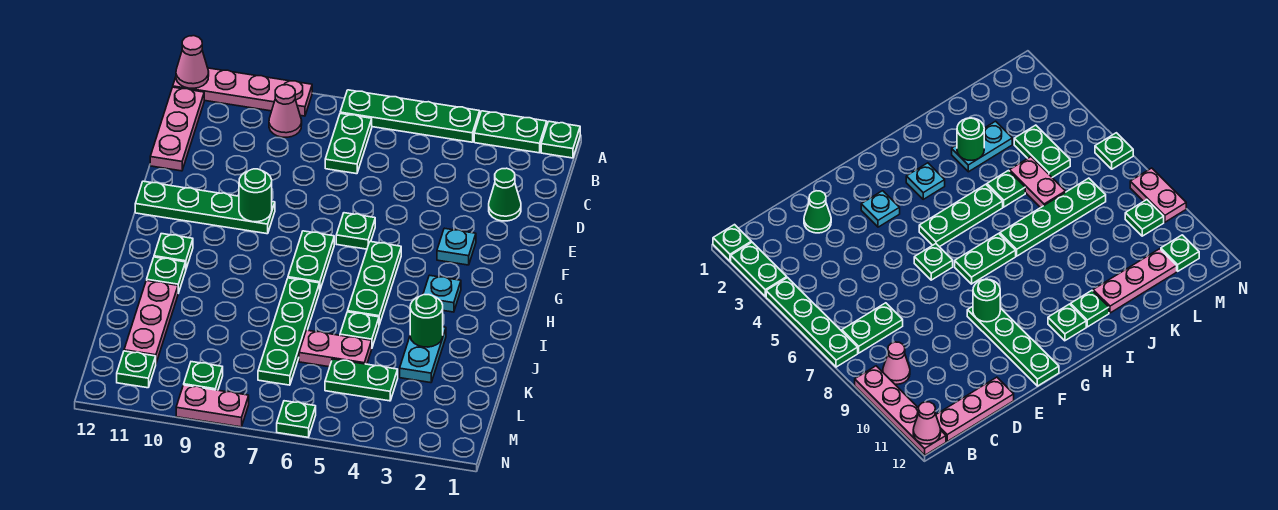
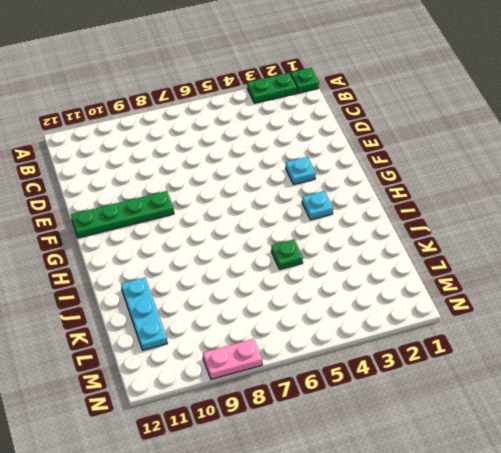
cyan plate J11:L11 level 1 -> pink plate J11:L11 level 1
none -> green plate A4:A7 level 1
none -> pink plate A9:A12 level 1
none -> green plate B7:C7 level 1

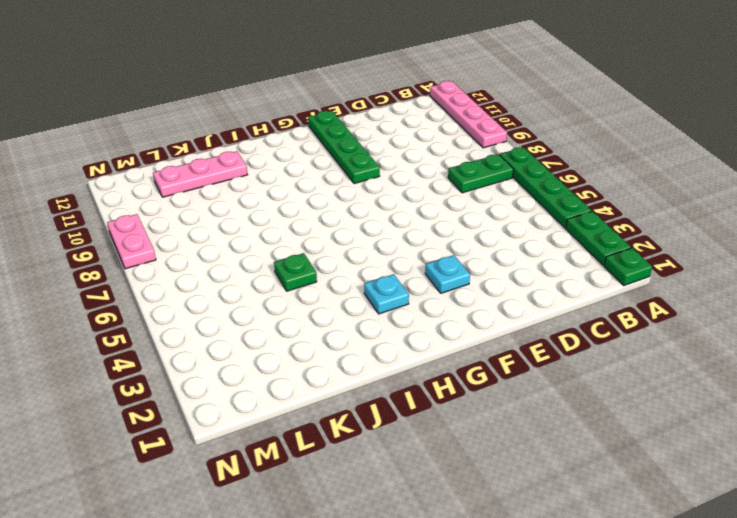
none -> pink cone B9 level 1
none -> pink plate B12:D12 level 1
none -> green cone D2 level 1

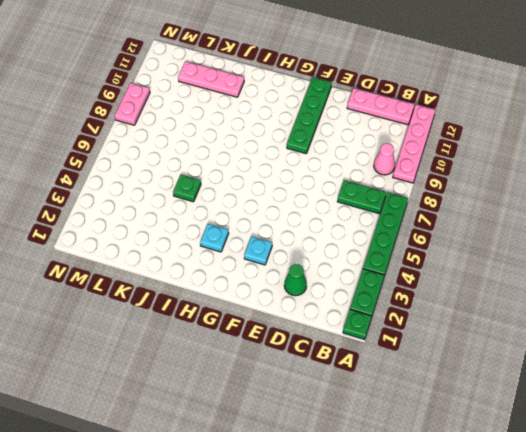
none -> green plate F6 level 1
none -> green plate G5:I5 level 1
none -> green plate G7:H7 level 1

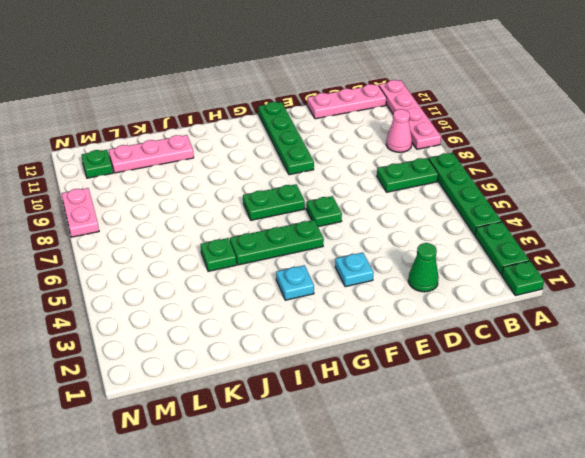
none -> green plate H11 level 1
none -> green plate I7:L7 level 1
none -> green plate I11 level 1

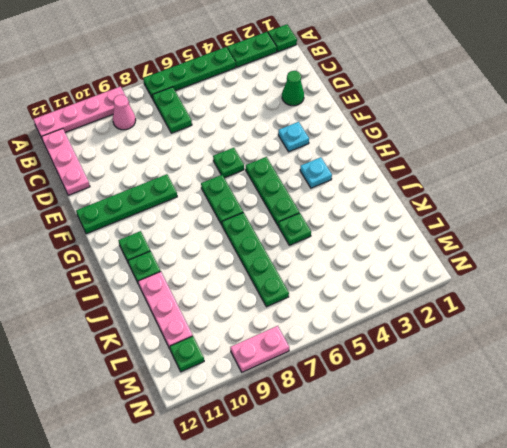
none -> cyan plate J3:K3 level 1
none -> pink plate K5:K6 level 1
none -> green plate L4:L5 level 1

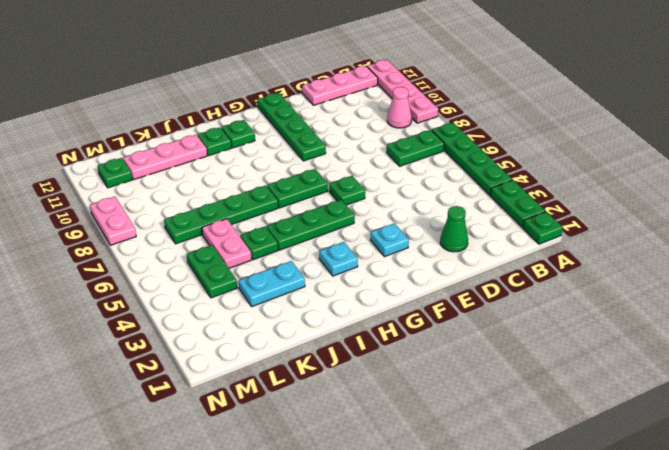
none -> green plate M9 level 1
none -> green plate N6 level 1
none -> pink cone A12 level 2

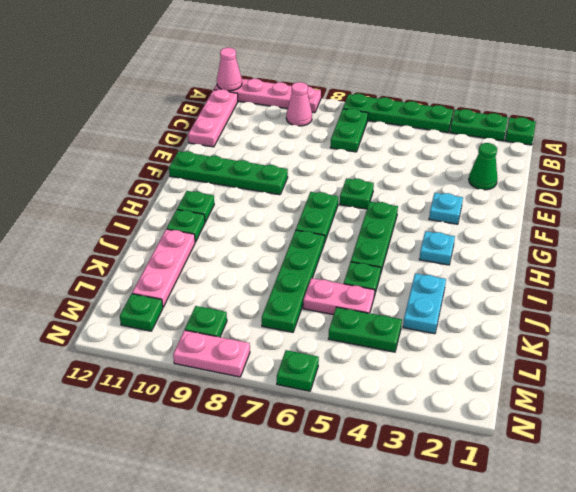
none -> green round brick F9 level 2
none -> green round brick J3 level 2

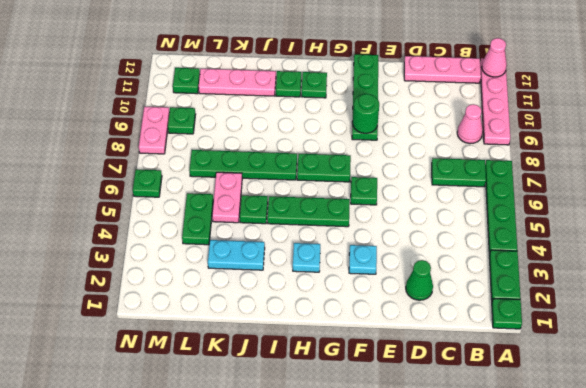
none -> green round brick J3 level 2

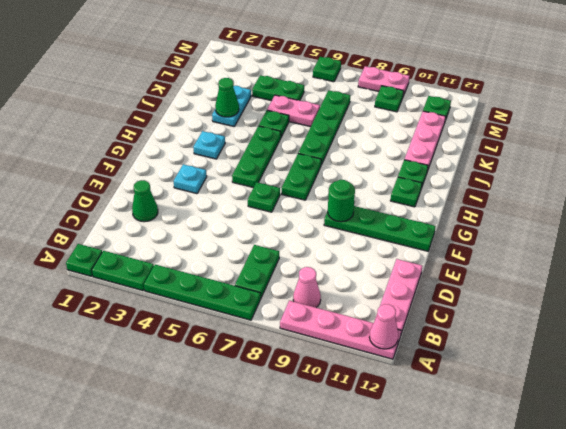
green cone J3 level 2 -> green round brick J3 level 2

